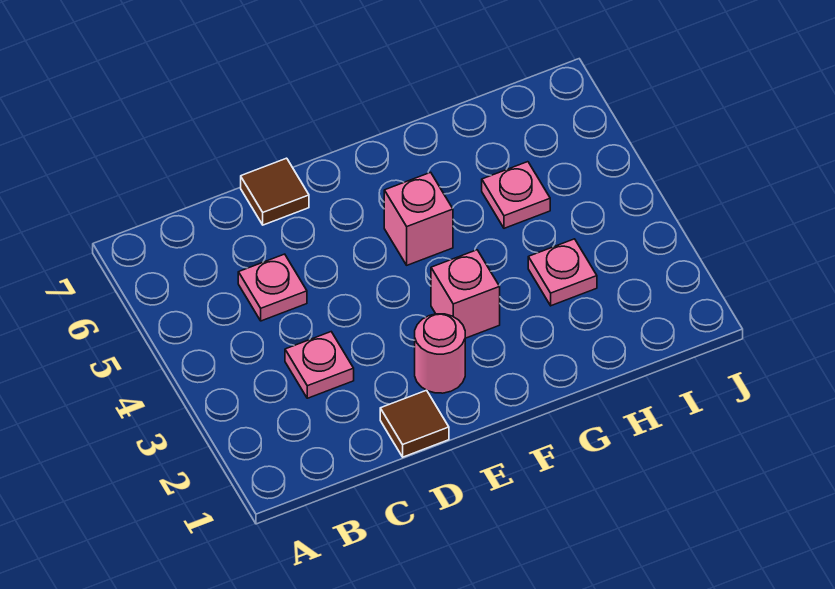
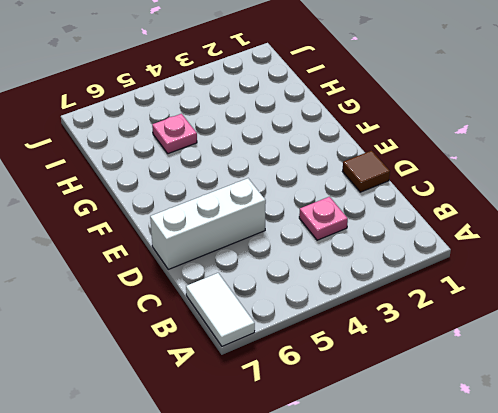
white tile A7:B7 level 1 -> none
white brick D5:D7 level 1 -> brown tile D7 level 1
none -> pink plate C5 level 1
none -> pink round brick E2 level 1

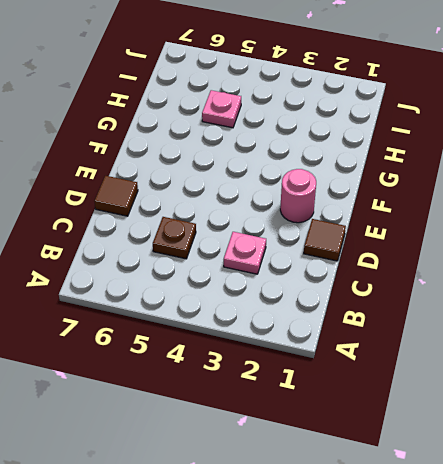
brown plate C5 level 1 -> pink plate C5 level 1
none -> pink brick F3 level 1
none -> pink brick F5 level 1

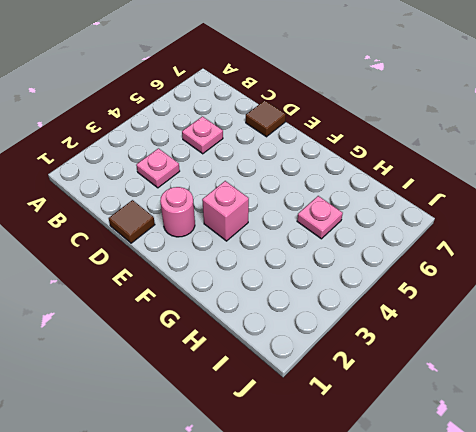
none -> pink brick F5 level 1
none -> pink plate H3 level 1

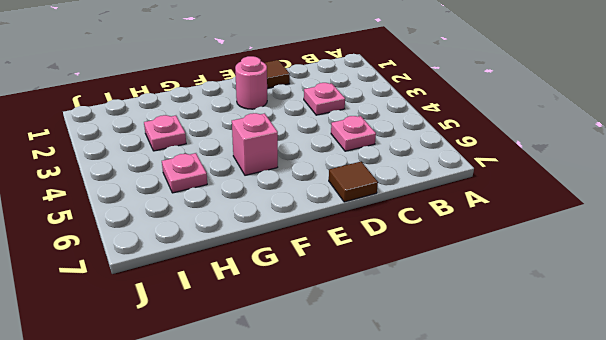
none -> pink brick F3 level 1

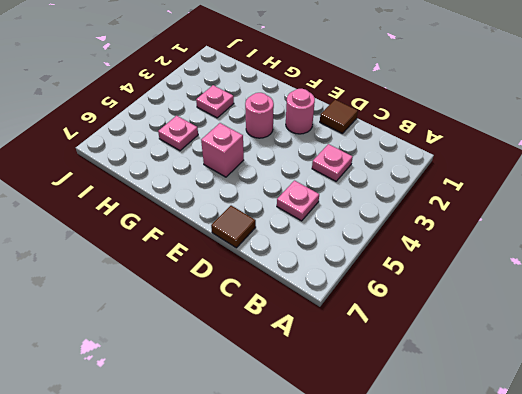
pink round brick F3 level 1 -> pink brick F3 level 1

